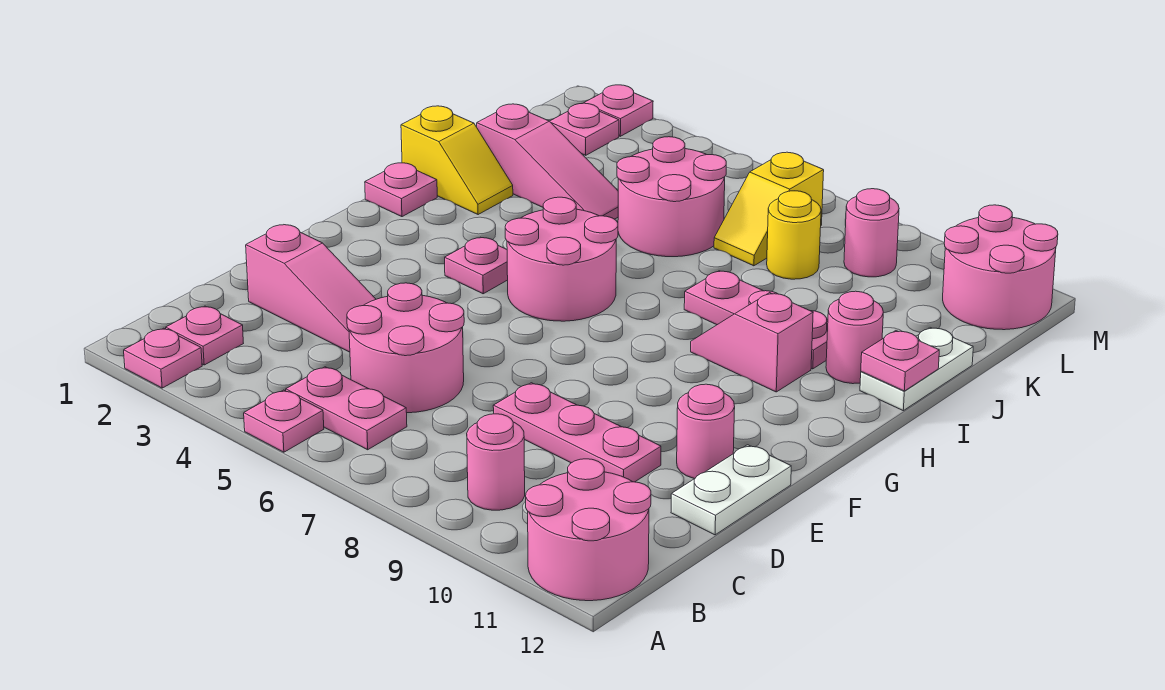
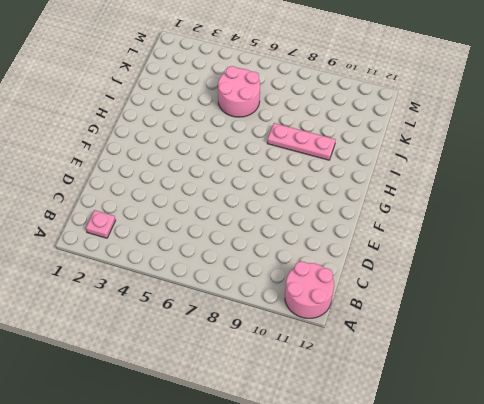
none -> pink plate A2 level 1
none -> pink plate A5 level 1
none -> pink plate B5:B6 level 1

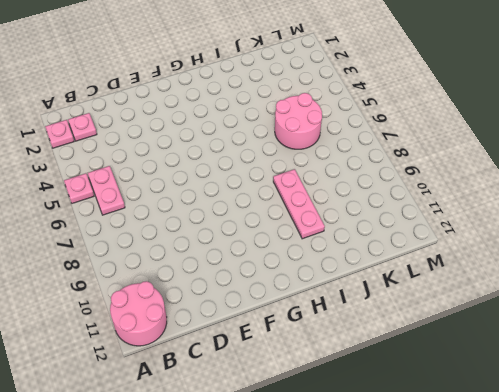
none -> pink round brick B9 level 1
none -> pink round brick C5:D6 level 1
none -> pink slope D2:D4 level 1 top 2

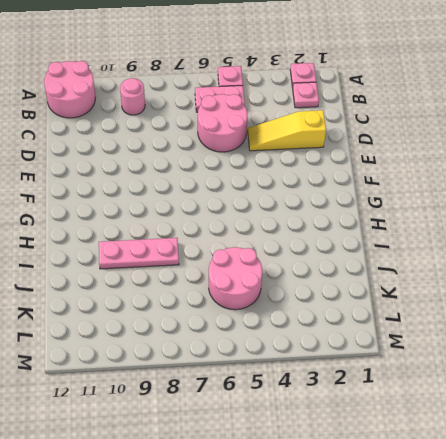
yellow slope D2:D4 level 1 top 2 -> pink slope D2:D4 level 1 top 2
none -> pink plate D8:D10 level 1
none -> white plate D12:E12 level 1
none -> pink round brick E11 level 1

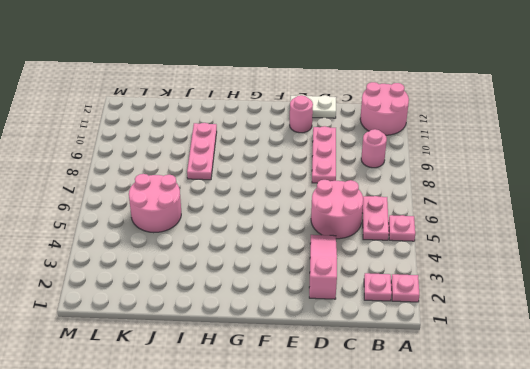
none -> pink plate G4 level 1
none -> pink round brick G5:H6 level 1
none -> pink plate H1 level 1

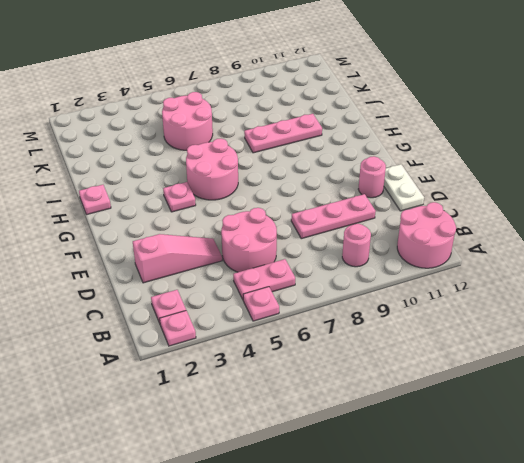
none -> pink slope H9:H10 level 1 top 10
none -> yellow slope I1:I2 level 1 top 1
none -> pink round brick I11 level 1

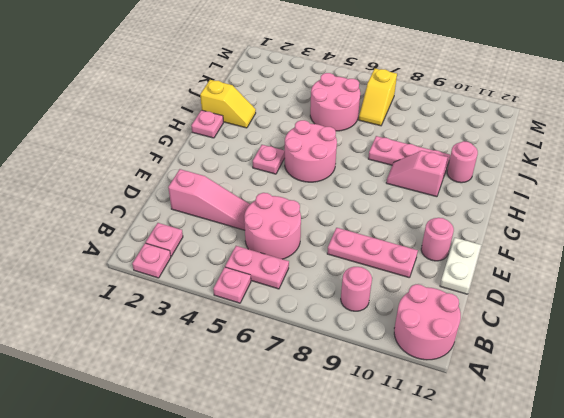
none -> white plate I12:J12 level 1
none -> pink slope J2:J4 level 1 top 2
none -> yellow round brick K8 level 1

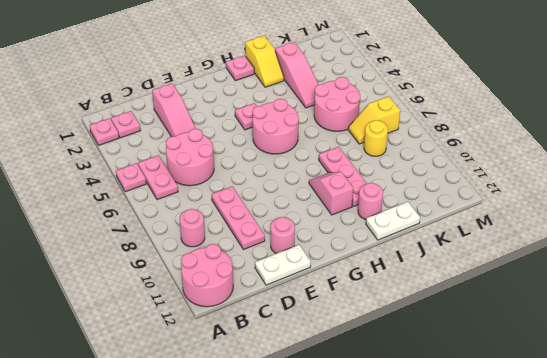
none -> pink plate L2 level 1
none -> pink round brick L9 level 1
none -> pink round brick L11:M12 level 1

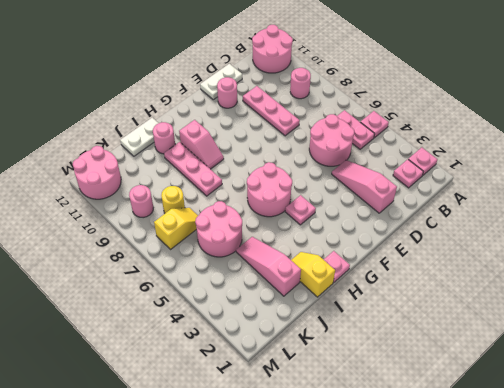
none -> pink plate L2 level 1
none -> pink plate M2 level 1
none -> pink plate I12 level 2

